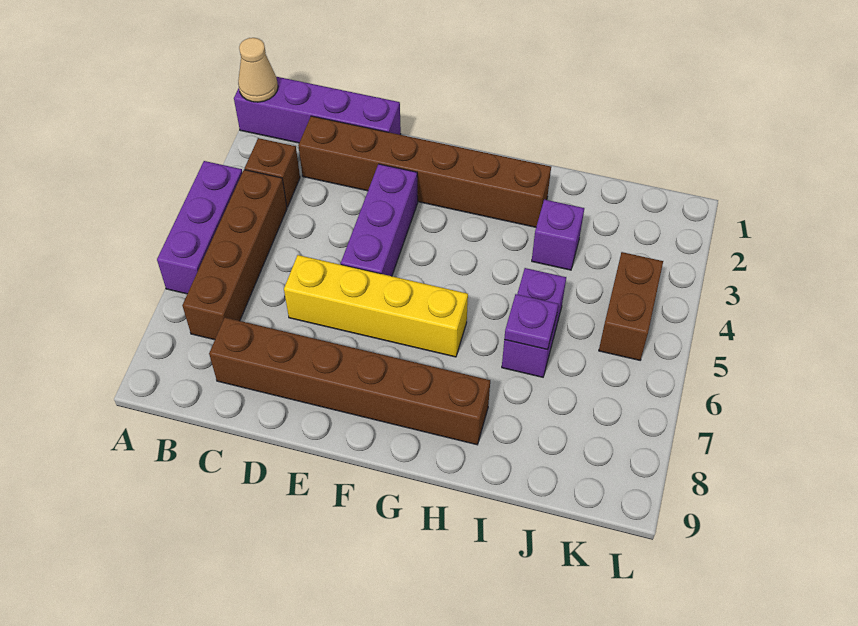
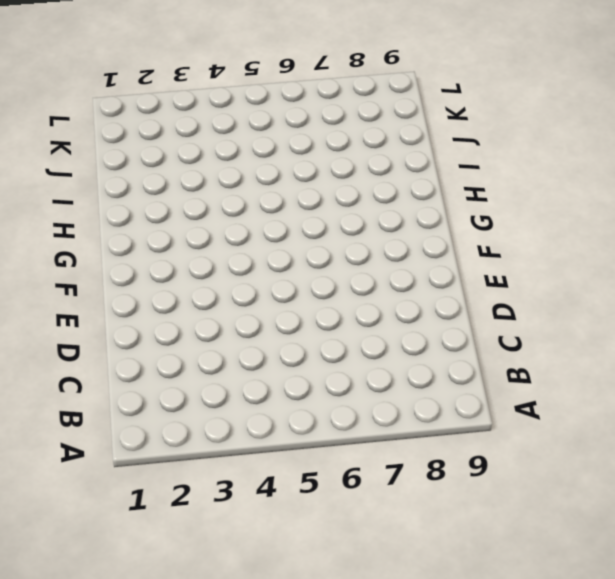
none -> purple brick A1:D1 level 1
none -> purple brick A4:A6 level 1
none -> brown brick B3 level 1

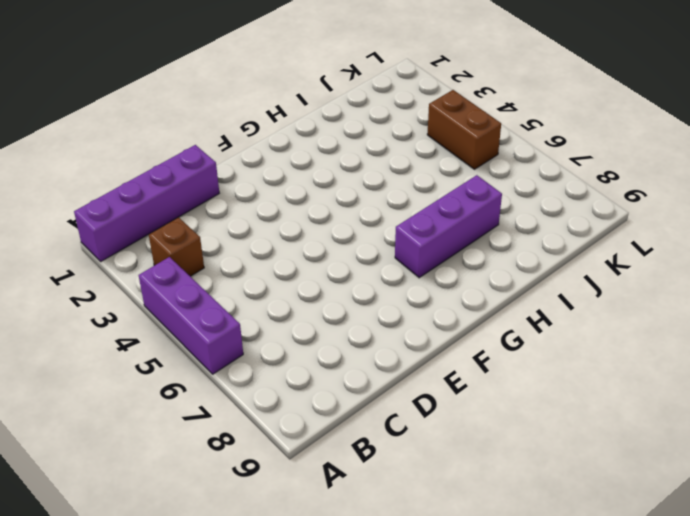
purple brick G7:I7 level 1 -> purple brick E3:E5 level 1
none -> brown brick B4:B7 level 1
none -> brown brick C2:H2 level 1
none -> brown brick C8:H8 level 1

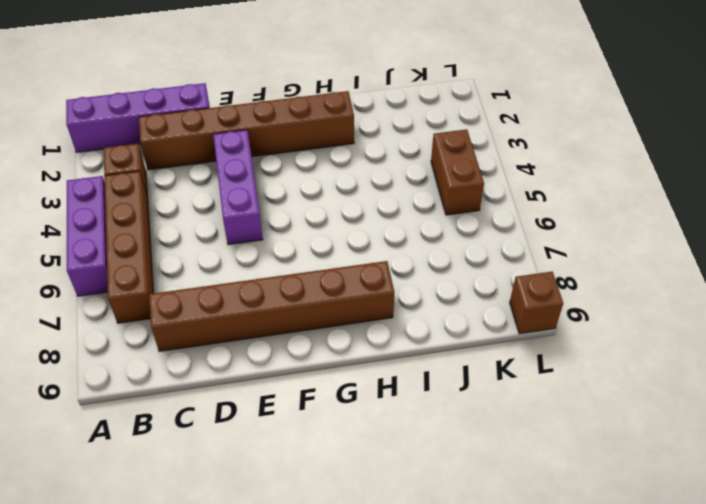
brown brick L9 level 1 -> none
none -> yellow brick D6:G6 level 1
none -> purple brick I3 level 1
none -> purple brick I5:I6 level 1

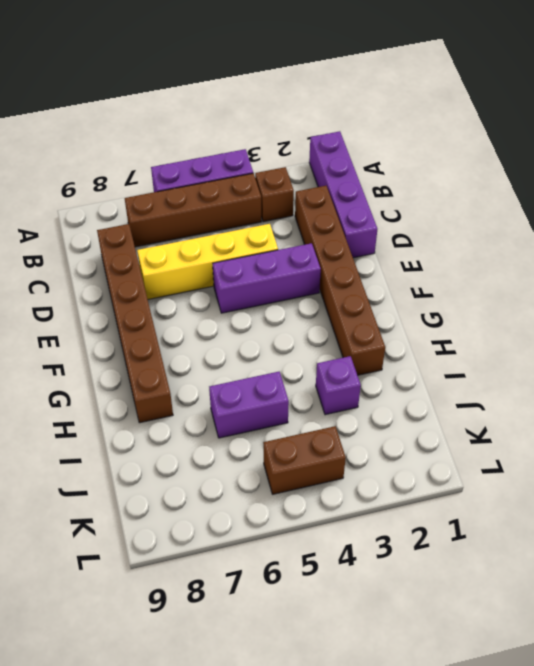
yellow brick D4:D7 level 1 -> yellow brick D6:G6 level 1
none -> tan cone A1 level 2
none -> purple plate I6 level 2

